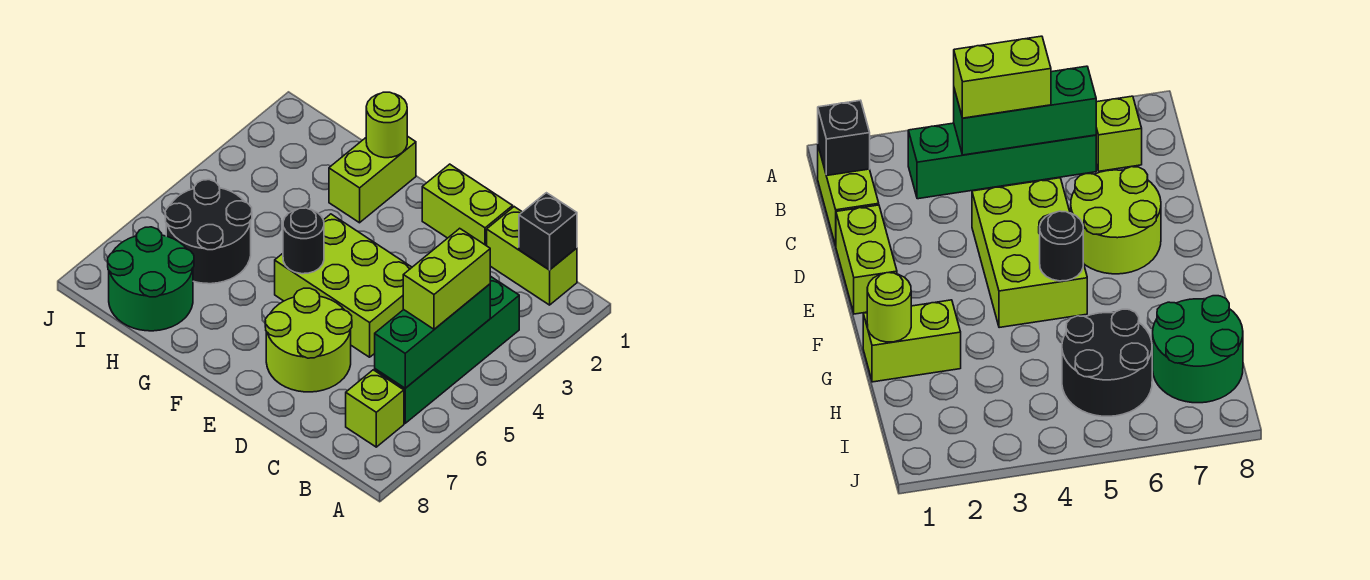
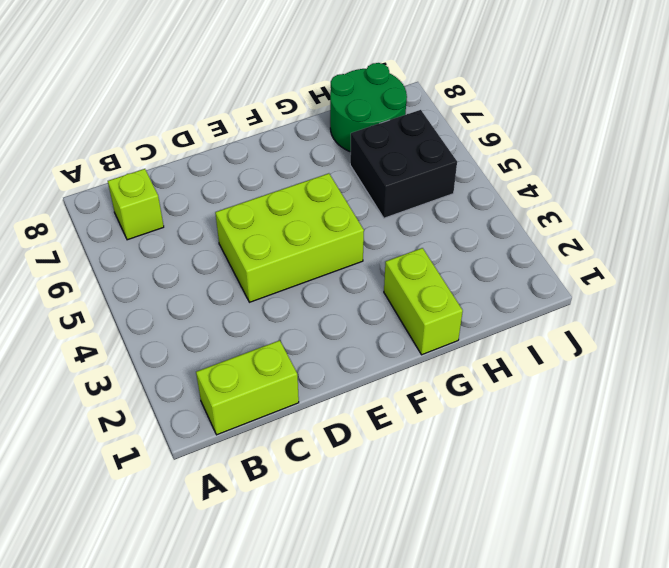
black brick H5:I6 level 1 -> black round brick H5:I6 level 1
none -> green brick B3:B6 level 1
none -> lime brick D1:E1 level 1
none -> lime round brick D6:E7 level 1

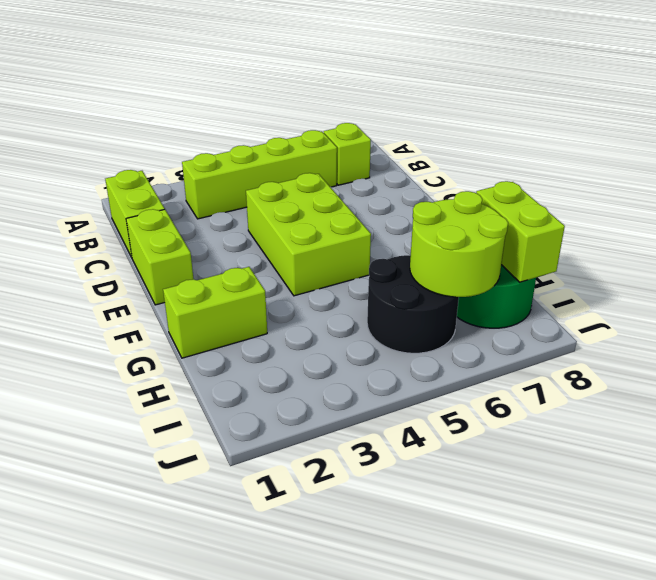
lime brick B3:B6 level 1 -> green brick B3:B6 level 1
lime round brick H6:I7 level 2 -> lime round brick D6:E7 level 1
lime brick H8:I8 level 2 -> lime brick B4:B5 level 3
none -> black brick B1 level 2
none -> green brick B4:B6 level 2
none -> black round brick F5 level 2

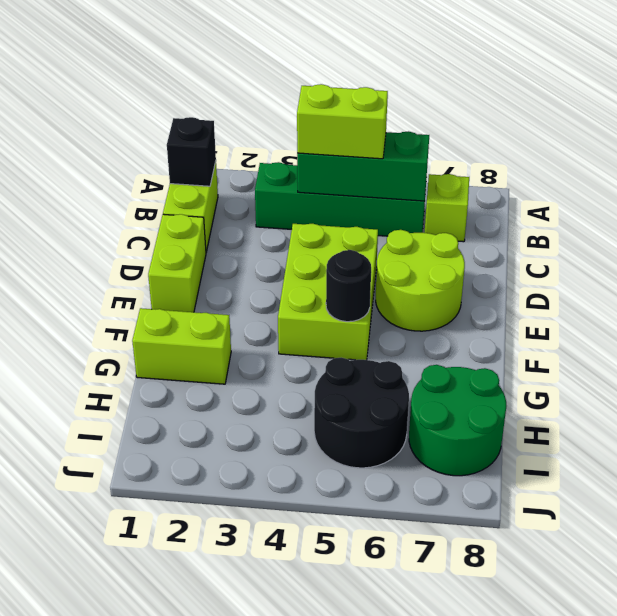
none -> lime round brick G1 level 2

